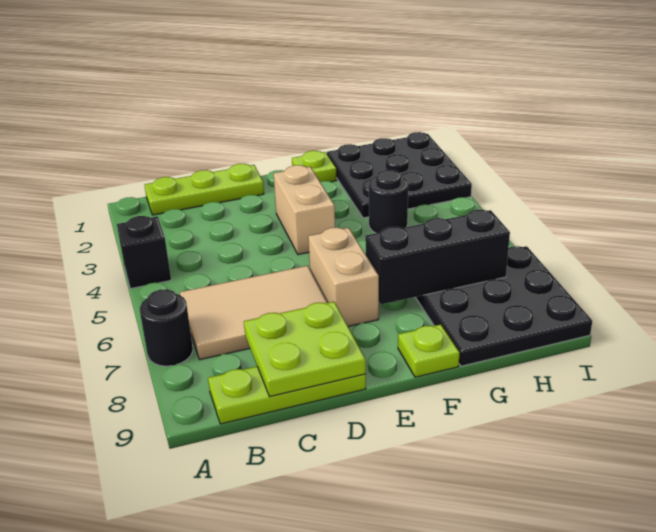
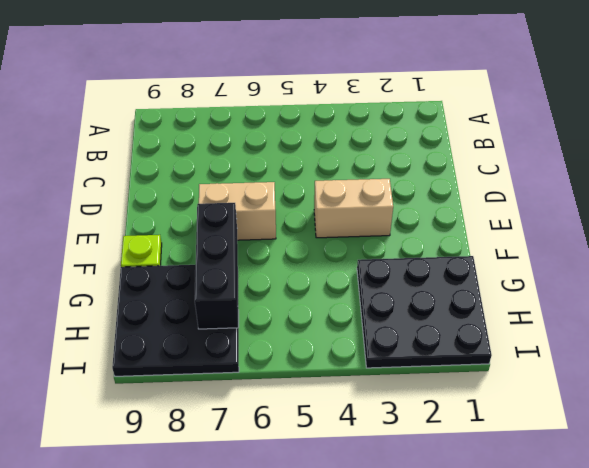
none -> black brick A4 level 1
none -> black round brick A7 level 1
none -> lime plate B1:D1 level 1

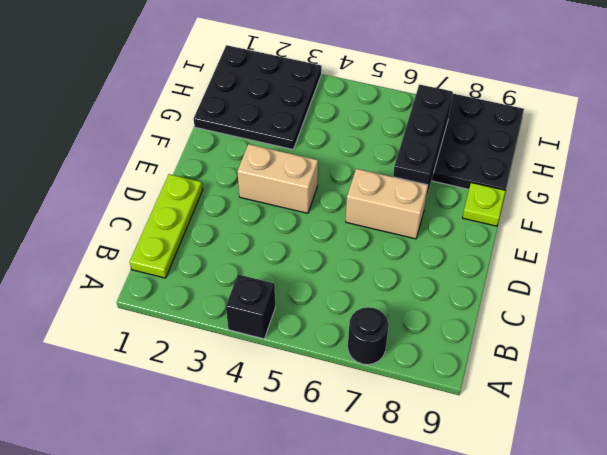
none -> tan tile B6:D7 level 1
none -> lime plate B9:D9 level 1
none -> lime plate F1 level 1

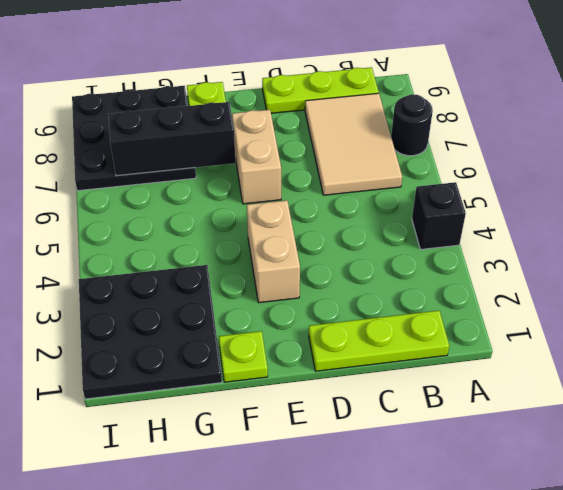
tan tile B6:C8 level 1 -> tan tile B6:D7 level 1
none -> black round brick G4 level 1
none -> lime plate C8:D9 level 2

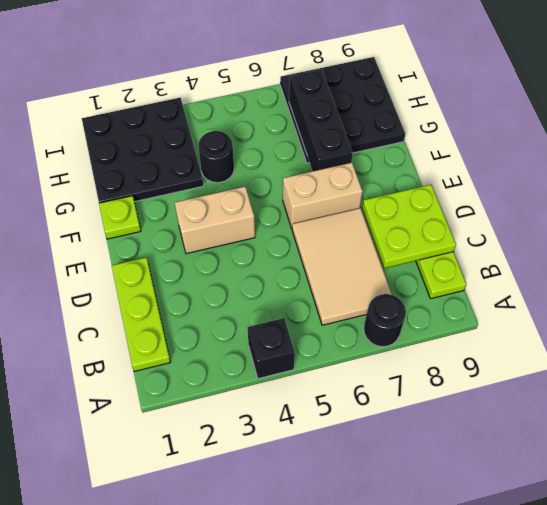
none -> lime plate F9 level 1

